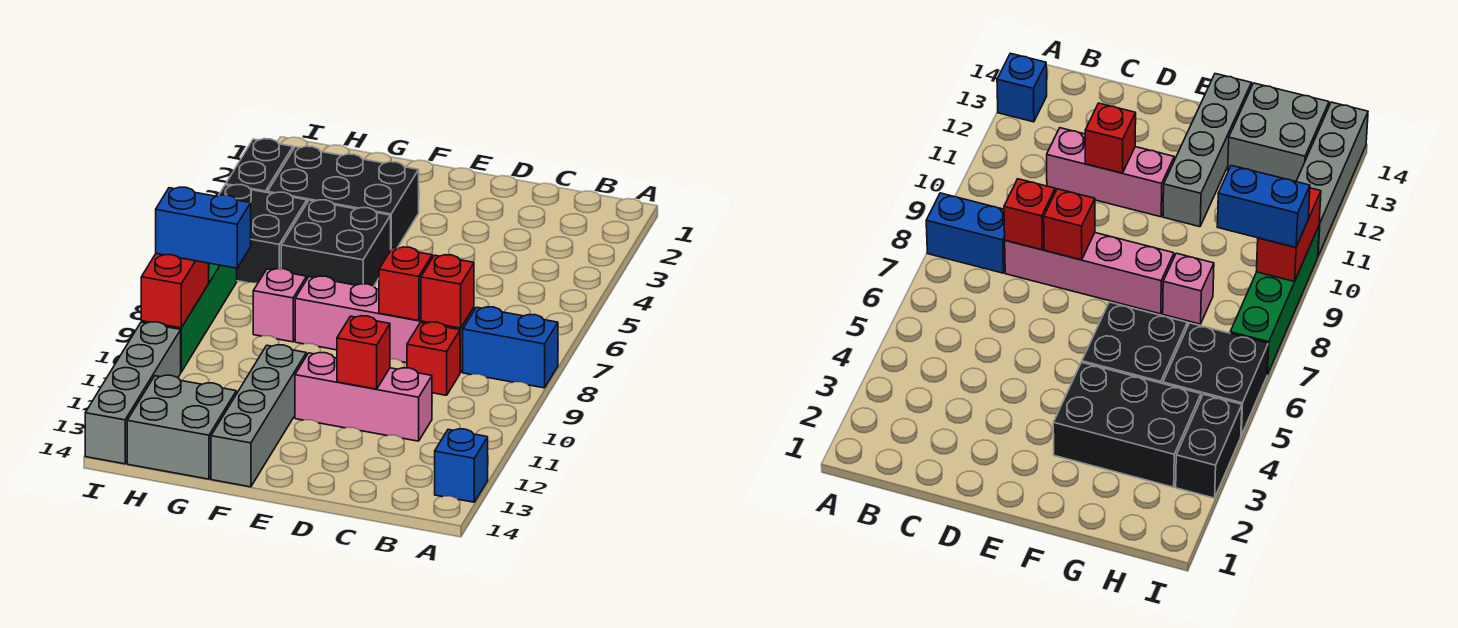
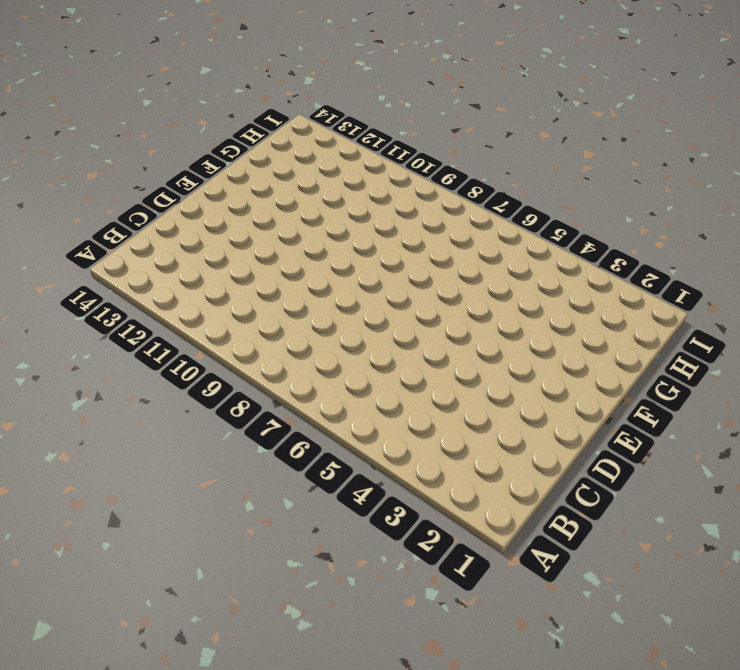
none -> blue brick A8:B8 level 1
none -> blue brick A13 level 1
none -> pink brick C8:F8 level 1

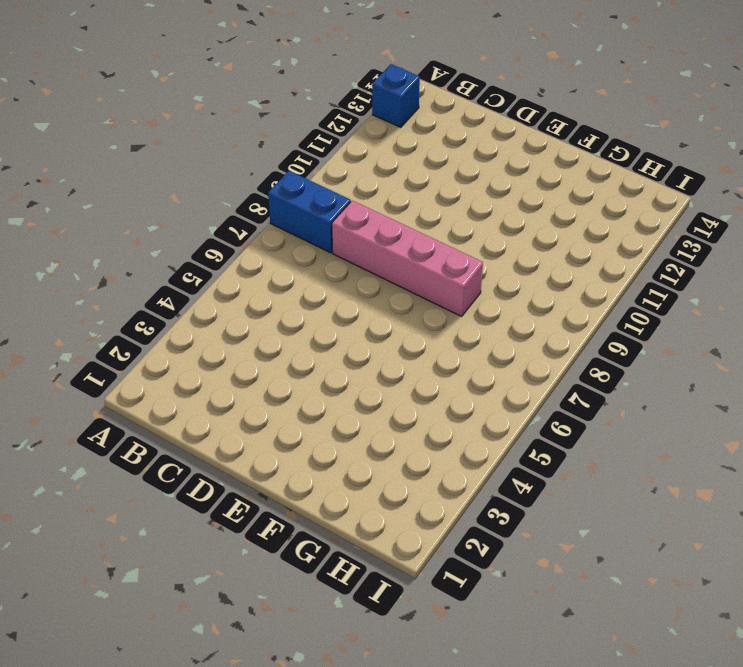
none -> red brick C9 level 1
none -> pink brick C11:E11 level 1
none -> black brick F3:H4 level 1

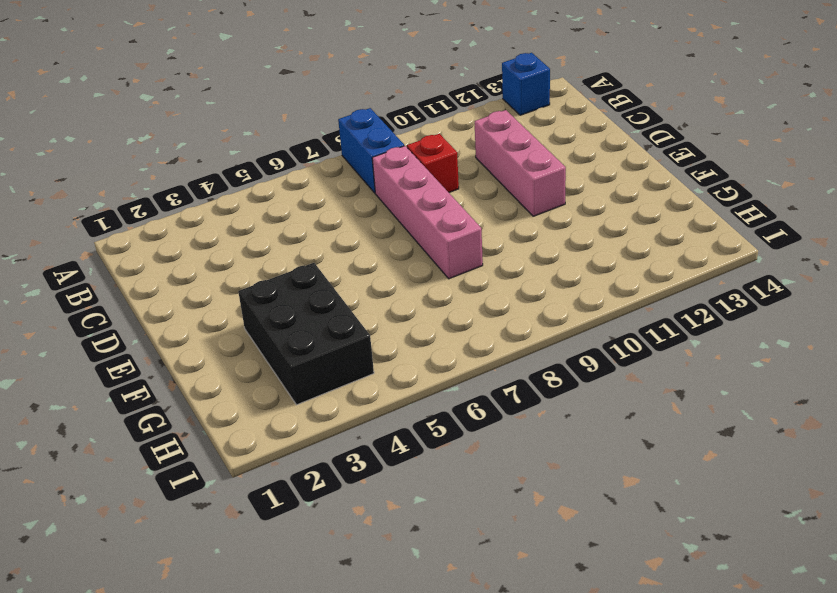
none -> black brick F5:G6 level 1
none -> grey brick F11:F14 level 1
none -> pink brick G8 level 1

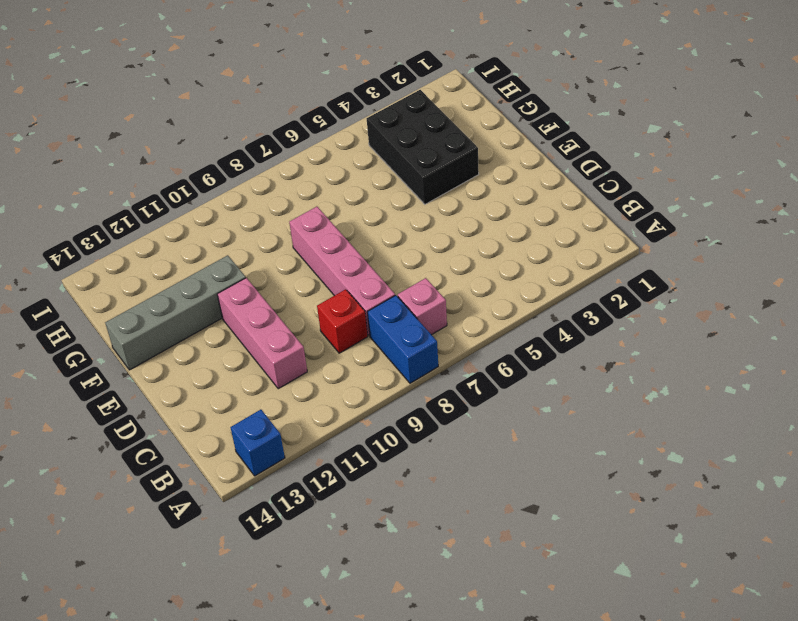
pink brick B7 level 1 -> pink brick G8 level 1
none -> black brick F5:G6 level 1
none -> grey brick G13:H14 level 1
none -> black brick H5:I6 level 1

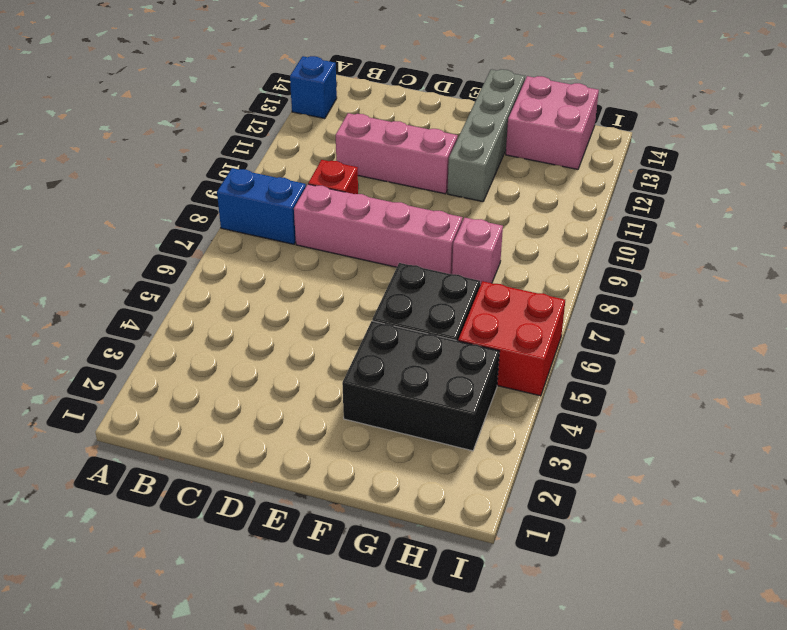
pink brick G13:H14 level 1 -> grey brick G13:H14 level 1
red brick H5:I6 level 1 -> black brick H5:I6 level 1
none -> black brick I3:I4 level 1
none -> green brick I7:I10 level 1
none -> grey brick I11:I14 level 1

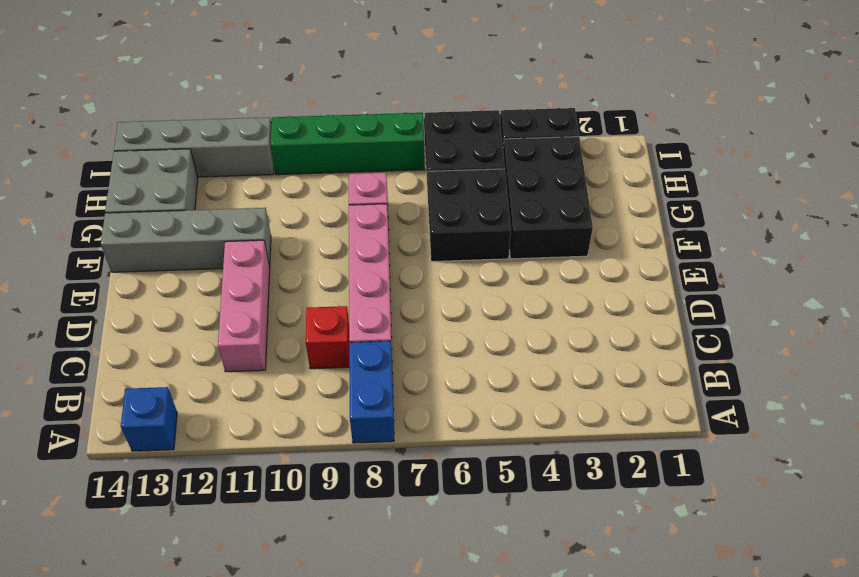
none -> red brick C8 level 2
none -> red brick D8 level 2
none -> red brick D11 level 2

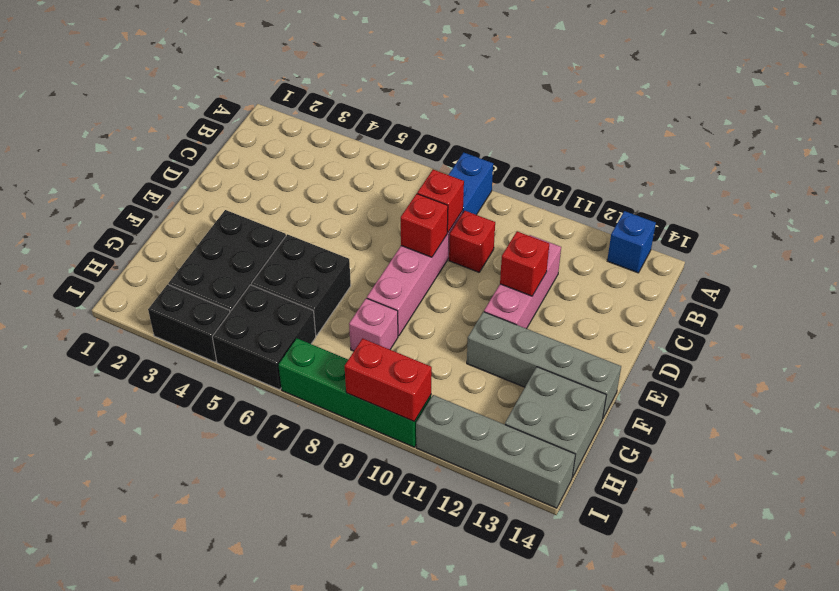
none -> blue brick H9:I9 level 3

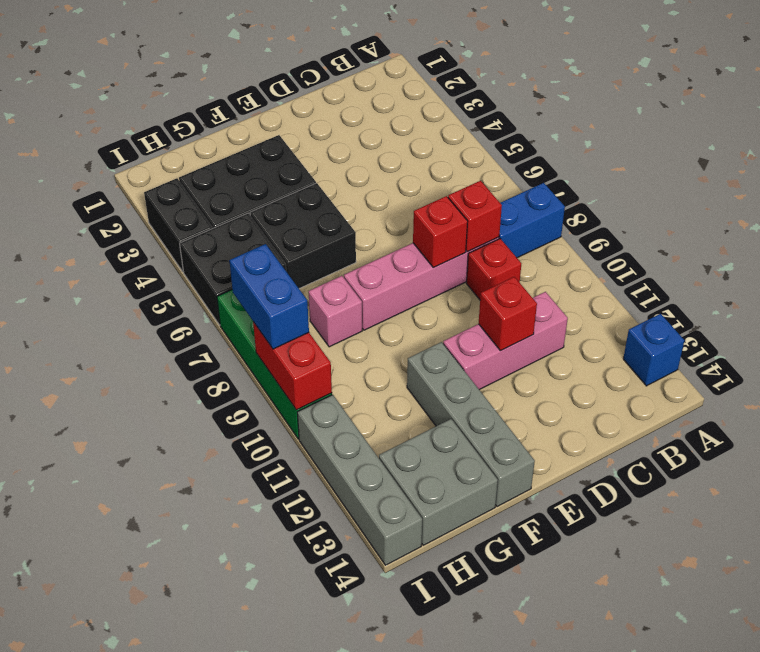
blue brick I8:I9 level 3 -> blue brick H9:I9 level 3

